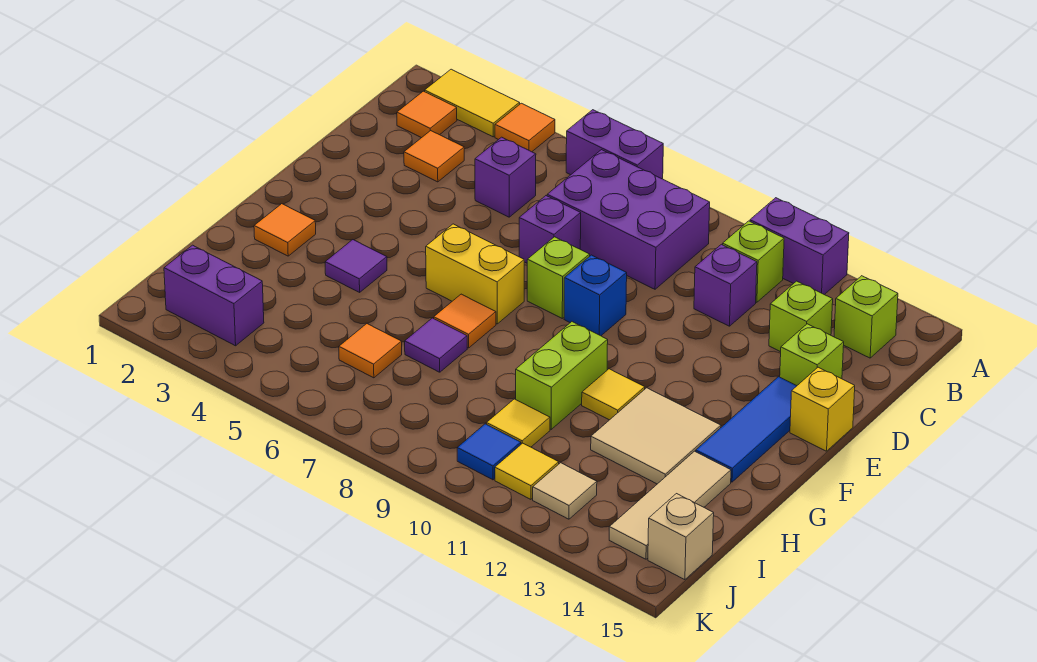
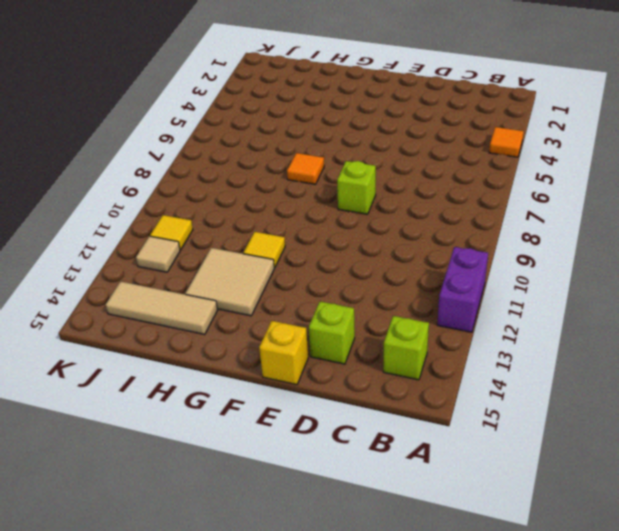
none -> yellow tile A2:A3 level 1
none -> purple brick A6:A7 level 1
none -> orange tile B2 level 1
none -> purple brick B7:C9 level 1

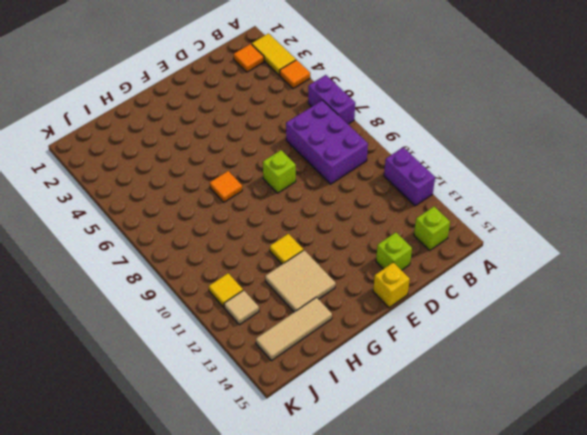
none -> lime brick B11 level 1
none -> orange tile C3 level 1
none -> purple brick C5 level 1
none -> purple brick C11 level 1

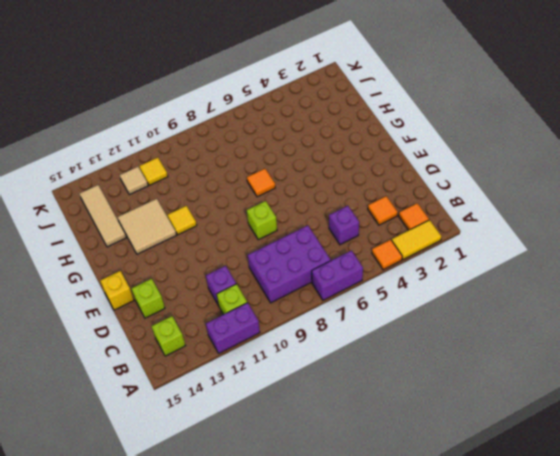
none -> lime brick C13 level 1
none -> purple brick D7 level 1
none -> blue brick E9 level 1
none -> blue tile E14:G14 level 1

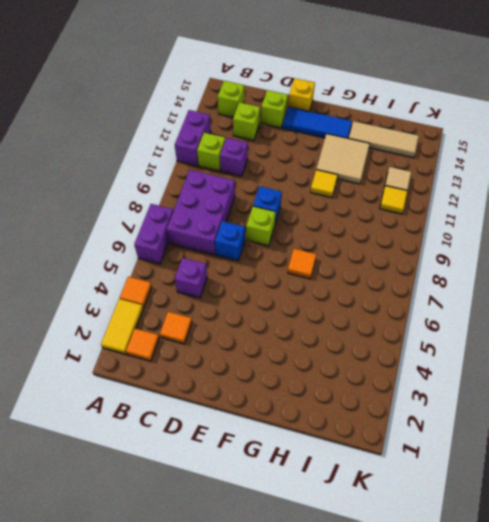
blue brick D7 level 1 -> purple brick D7 level 1
none -> yellow brick F6:F7 level 1
none -> orange tile G2 level 1
none -> purple tile G4 level 1
none -> lime brick G10:H10 level 1

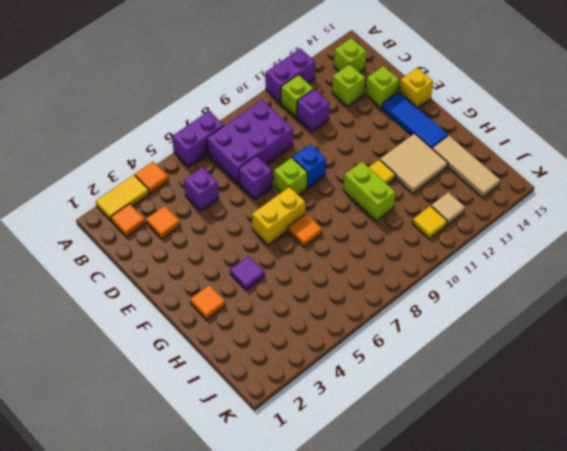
none -> purple tile H7 level 1
none -> orange tile I6 level 1
none -> yellow tile I10 level 1
none -> purple brick J2:J3 level 1

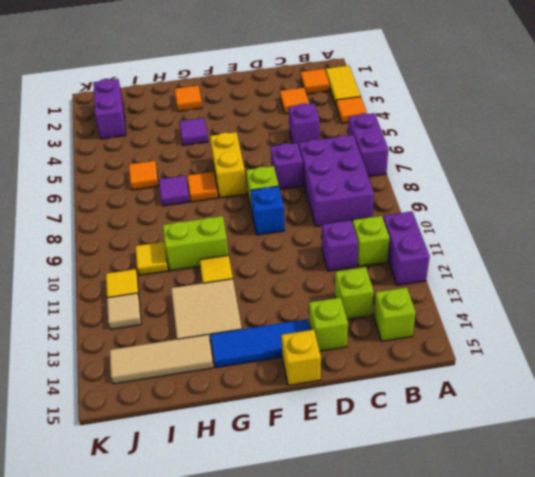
none -> blue tile J10 level 1
none -> tan brick J15 level 1

